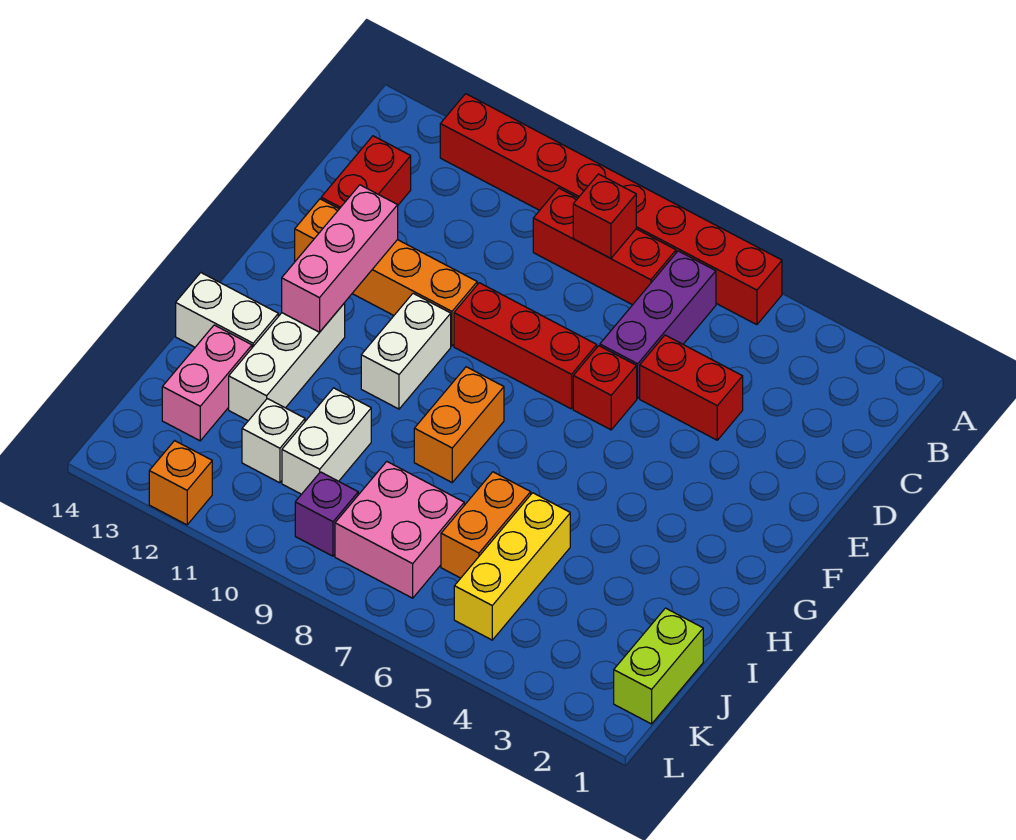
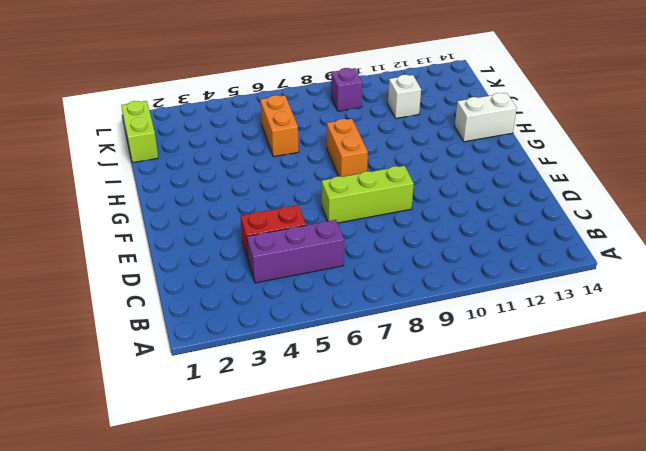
purple brick C4:C6 level 1 -> purple brick B6:D6 level 1
lime brick E7:E9 level 1 -> red brick E7:E9 level 1
none -> red brick A5:A12 level 1
none -> red brick B7:B9 level 1
none -> red brick C13:D13 level 1

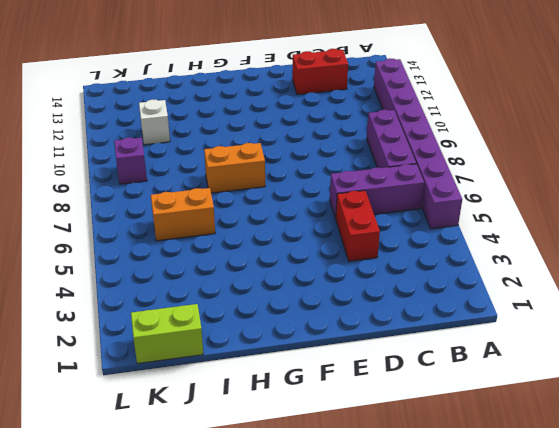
purple brick A5:A12 level 1 -> red brick A5:A12 level 1
purple brick B7:B9 level 1 -> red brick B7:B9 level 1
none -> red brick E6 level 1
none -> red brick E7:E9 level 1
none -> orange brick E10:E13 level 1

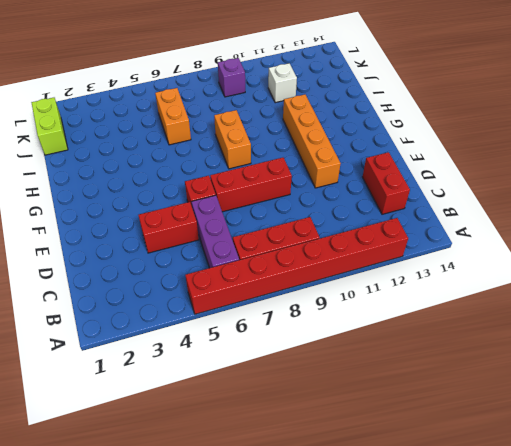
orange brick E11:H11 level 1 -> orange brick E10:E13 level 1
none -> white brick F10:G10 level 1
none -> white brick G12:I12 level 1
none -> white brick H13:H14 level 1

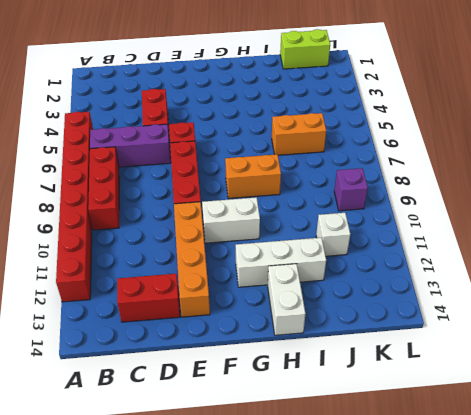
none -> yellow brick I5:K5 level 1
none -> white brick I10:J10 level 1
none -> pink brick I13:J13 level 1

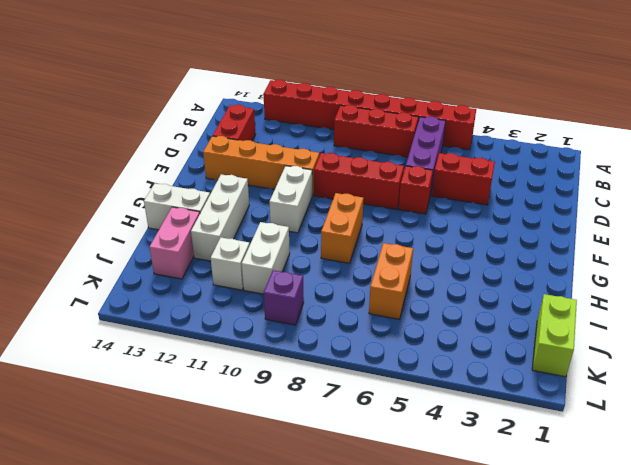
none -> yellow brick I5:K5 level 1
none -> pink brick J7:K8 level 1
none -> orange brick L12 level 1

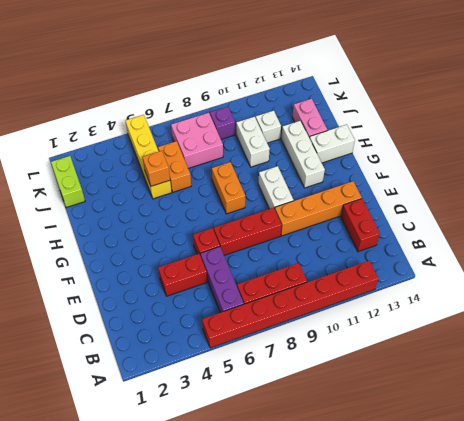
yellow brick I5:L5 level 1 -> yellow brick I5:K5 level 1
orange brick I5 level 2 -> orange brick L12 level 1
none -> red brick B8 level 2
none -> pink brick E12:G12 level 2

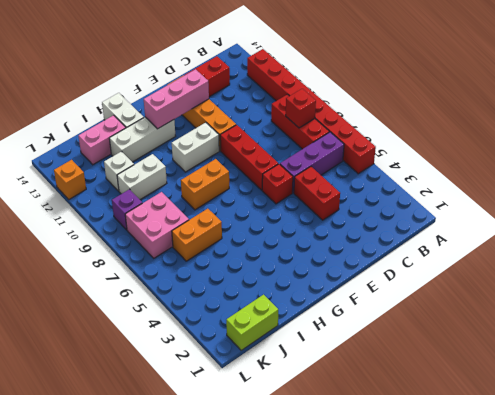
none -> yellow brick I5:K5 level 1

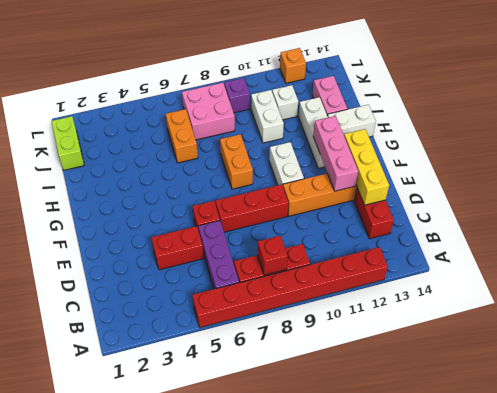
yellow brick D13:F13 level 2 -> yellow brick I5:K5 level 1

